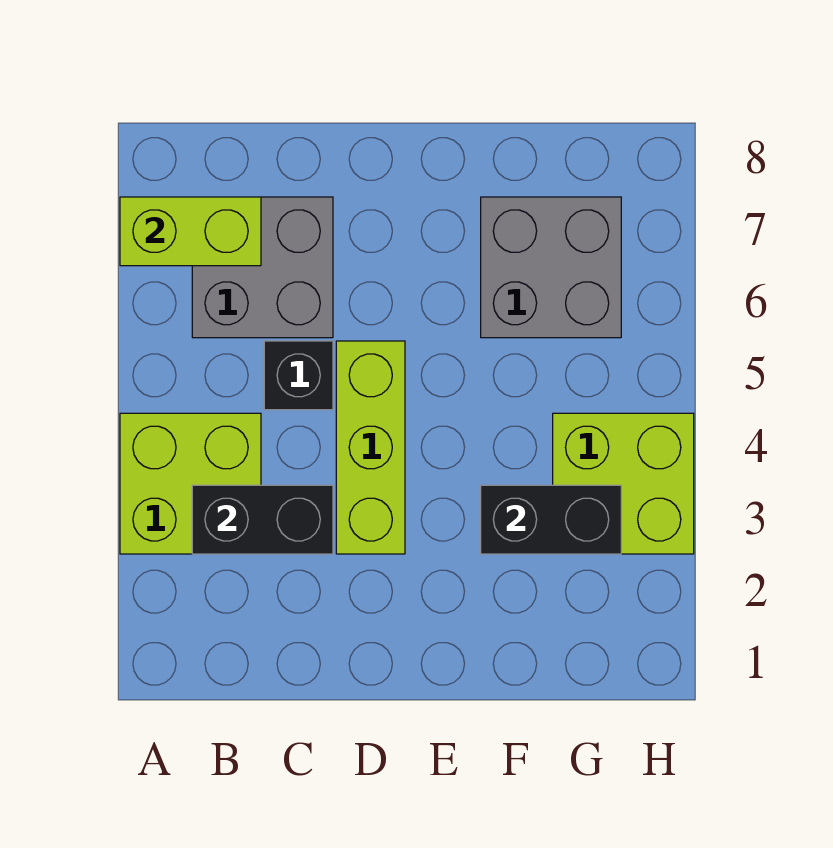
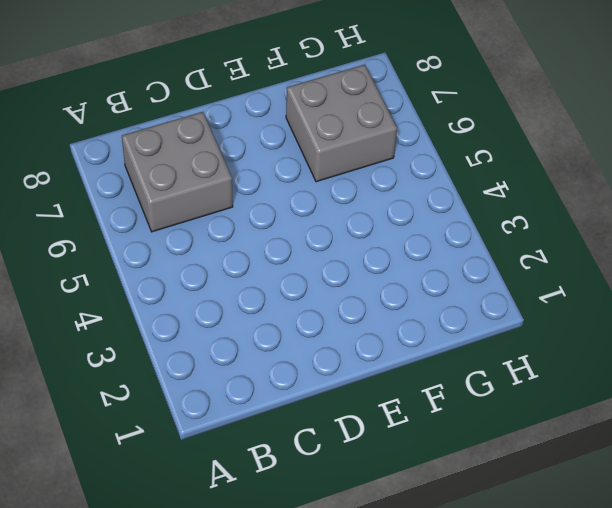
none -> lime brick A3:B4 level 1
none -> black brick C5 level 1

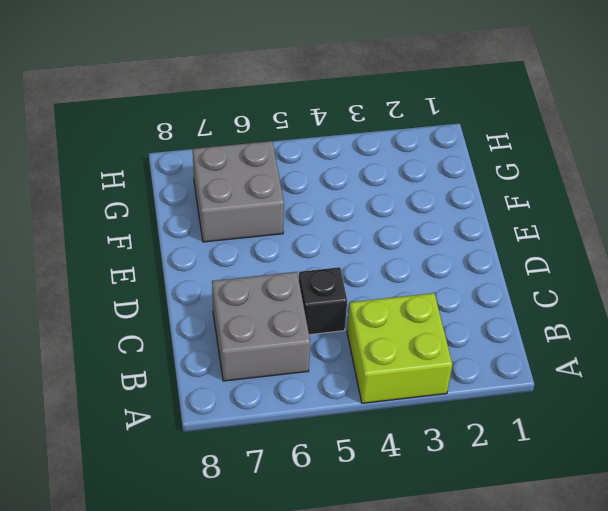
none -> lime brick D3:D5 level 1
none -> lime brick G3:H4 level 1

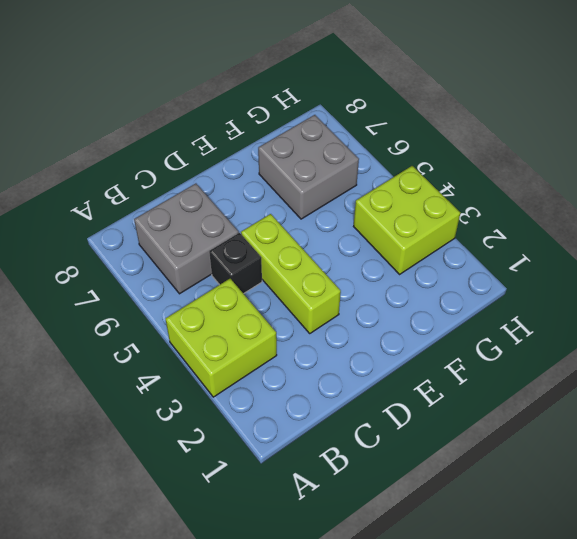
none -> lime brick A7:B7 level 2
none -> black brick B3:C3 level 2

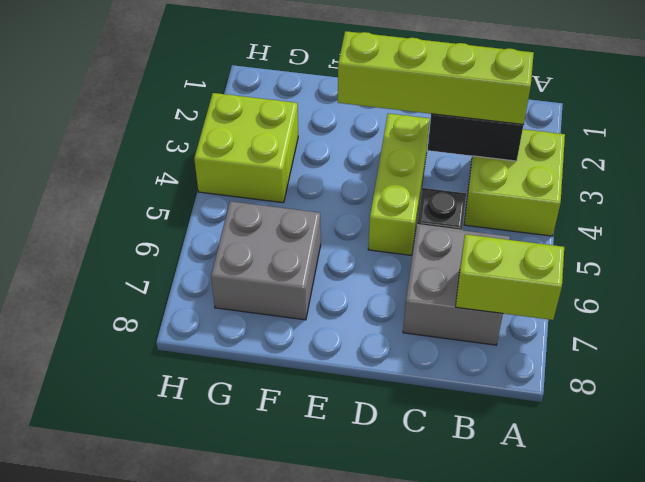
lime brick B3:E3 level 3 -> none
none -> black brick F3:G3 level 2

